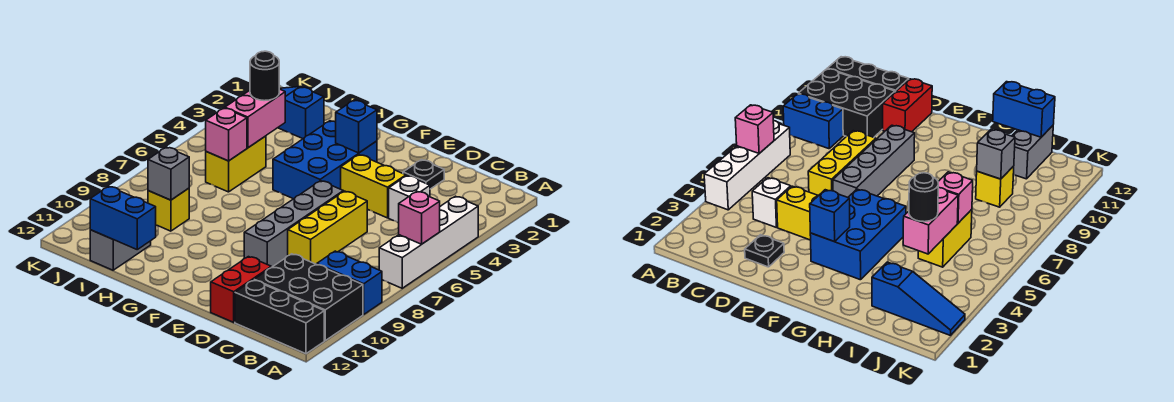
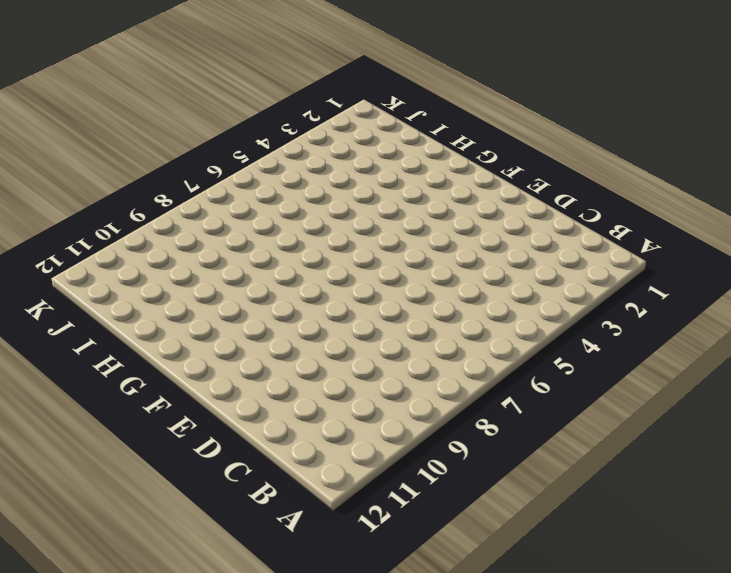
none -> white brick A4:A7 level 1
none -> blue brick A9:B9 level 1
none -> black brick A10:C11 level 1

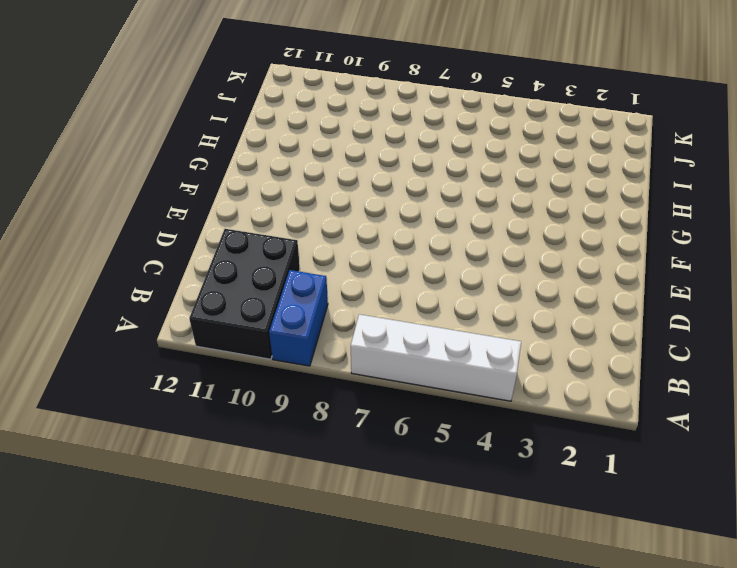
none -> black brick A12:C12 level 1
none -> white brick C4 level 1
none -> black plate D2 level 1

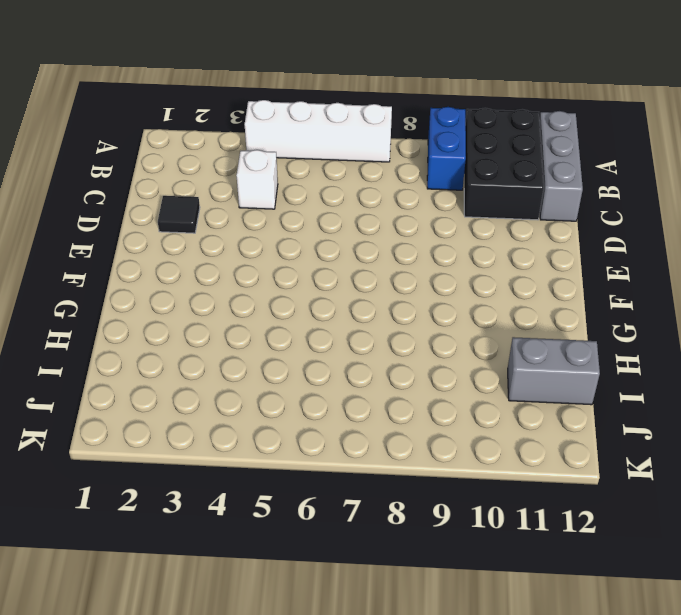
grey brick A12:C12 level 1 -> black brick A12:C12 level 1
black tile D2 level 1 -> black plate D2 level 1
none -> yellow brick D4:E4 level 1
none -> yellow brick D6:D8 level 1
none -> red brick D11:D12 level 1

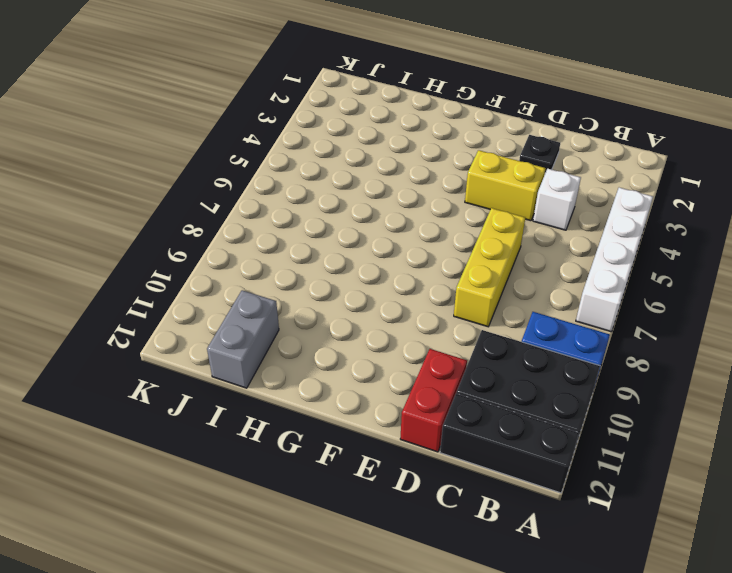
none -> grey brick E6:E9 level 1
none -> blue brick F3:G5 level 1
none -> blue slope I2:K2 level 1 top I

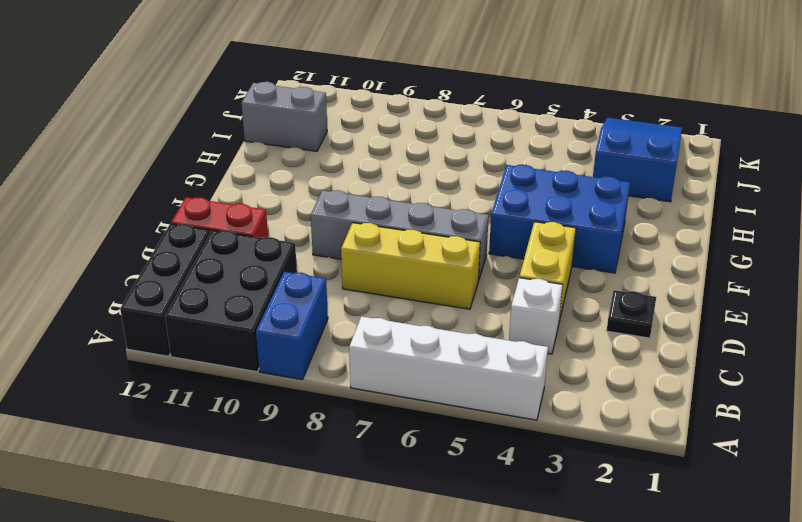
blue slope I2:K3 level 1 top I -> blue slope I2:K2 level 1 top I
none -> yellow brick I5:I6 level 1
none -> yellow brick I9 level 1
none -> pink brick A6 level 2

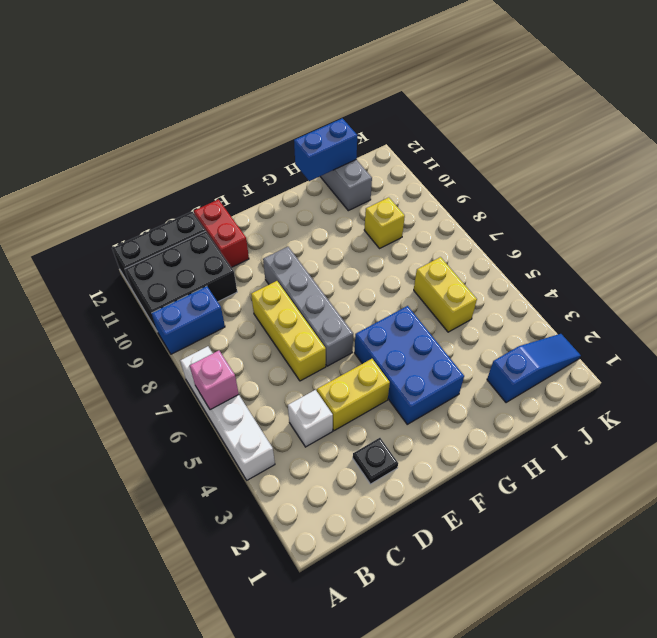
none -> blue brick F3 level 2
none -> pink brick I4:I5 level 2
none -> pink brick I6 level 2

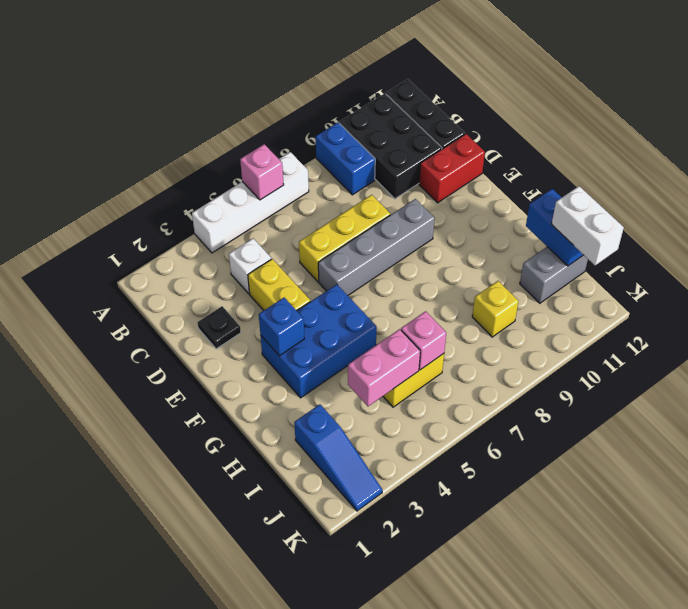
white brick I12:J12 level 3 -> none
none -> grey brick I9 level 2
none -> black round brick I4 level 3

